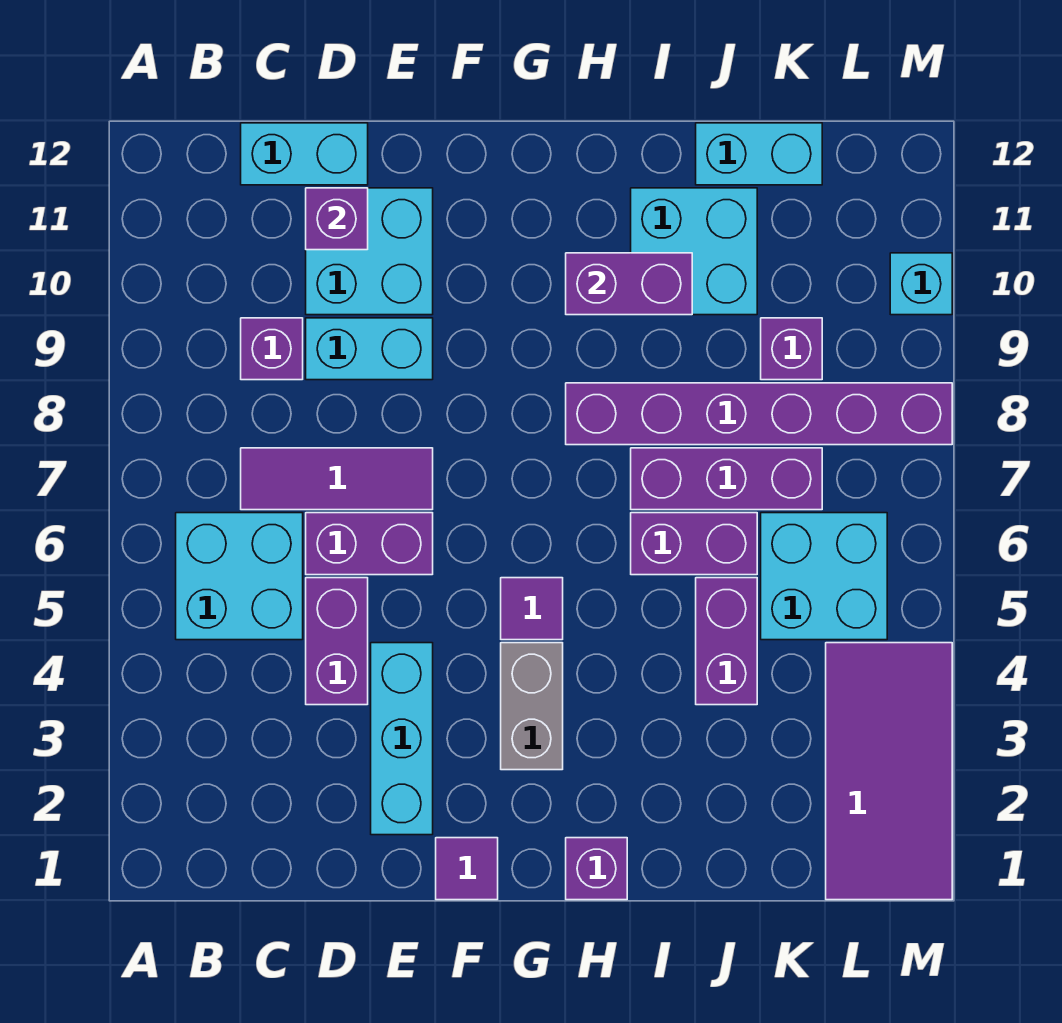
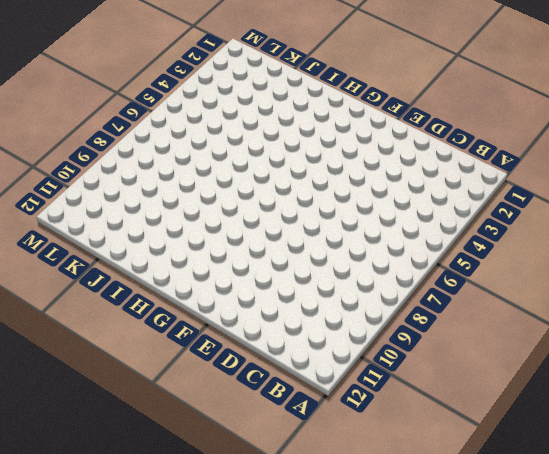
none -> cyan brick B5:C6 level 1
none -> purple tile C7:E7 level 1
none -> purple brick C9 level 1

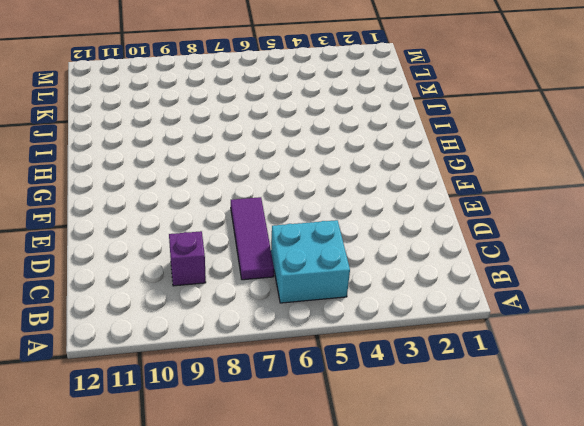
none -> cyan brick C12:D12 level 1
none -> purple brick D4:D5 level 1
none -> purple brick D6:E6 level 1

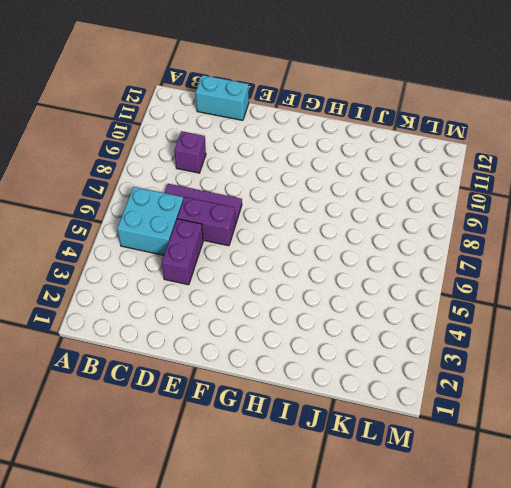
none -> cyan brick D9:E9 level 1
none -> cyan brick D10:E11 level 1
none -> cyan brick E2:E4 level 1

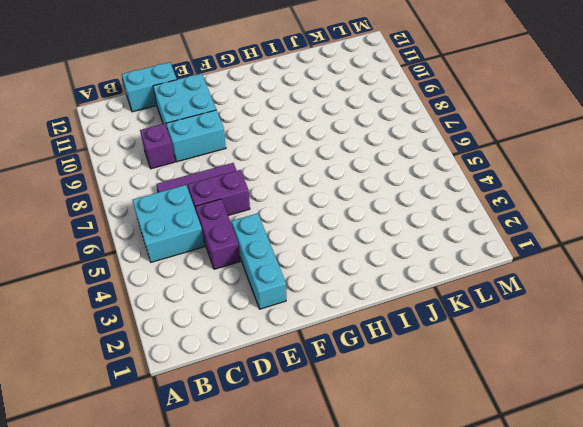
none -> purple tile F1 level 1
none -> grey brick G3:G4 level 1
none -> purple tile G5 level 1

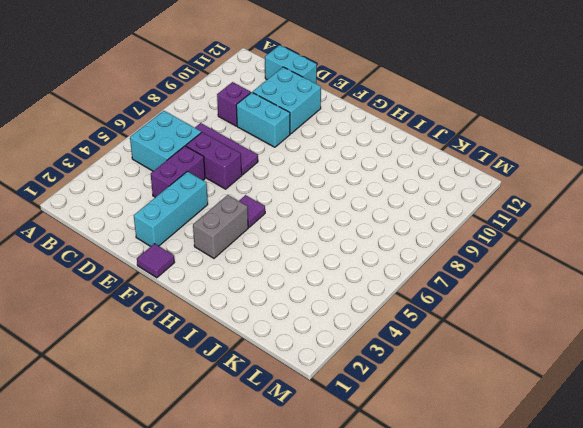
none -> purple brick H1 level 1
none -> purple brick H8:M8 level 1
none -> purple brick I6:J6 level 1

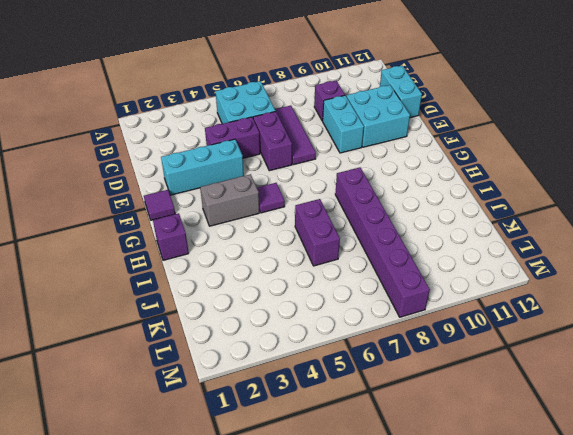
none -> purple brick I7:K7 level 1
none -> cyan brick I10:J11 level 1
none -> purple brick J4:J5 level 1

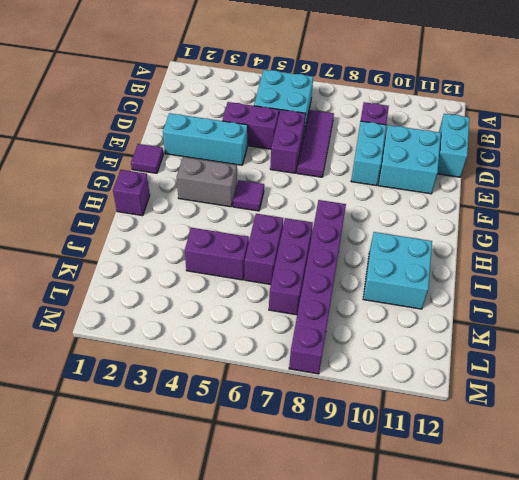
none -> cyan brick J12:K12 level 1
none -> cyan brick K5:L6 level 1
none -> purple brick K9 level 1

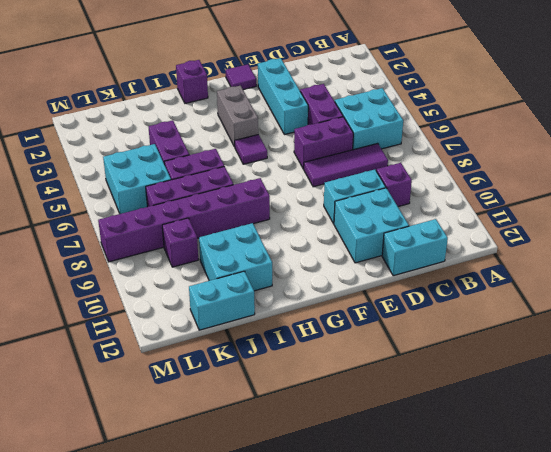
none -> purple tile L1:M4 level 1
none -> cyan brick M10 level 1
none -> purple brick D11 level 2

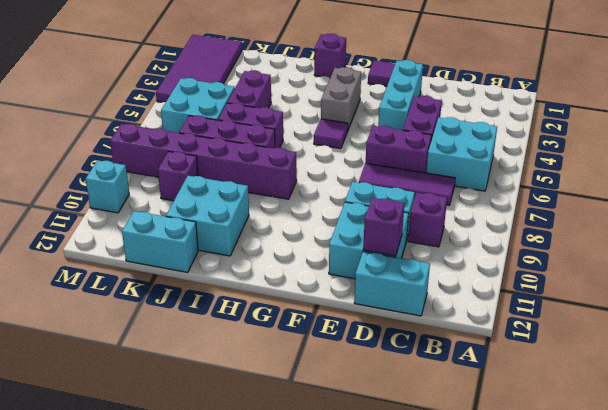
none -> purple brick H10:I10 level 2

